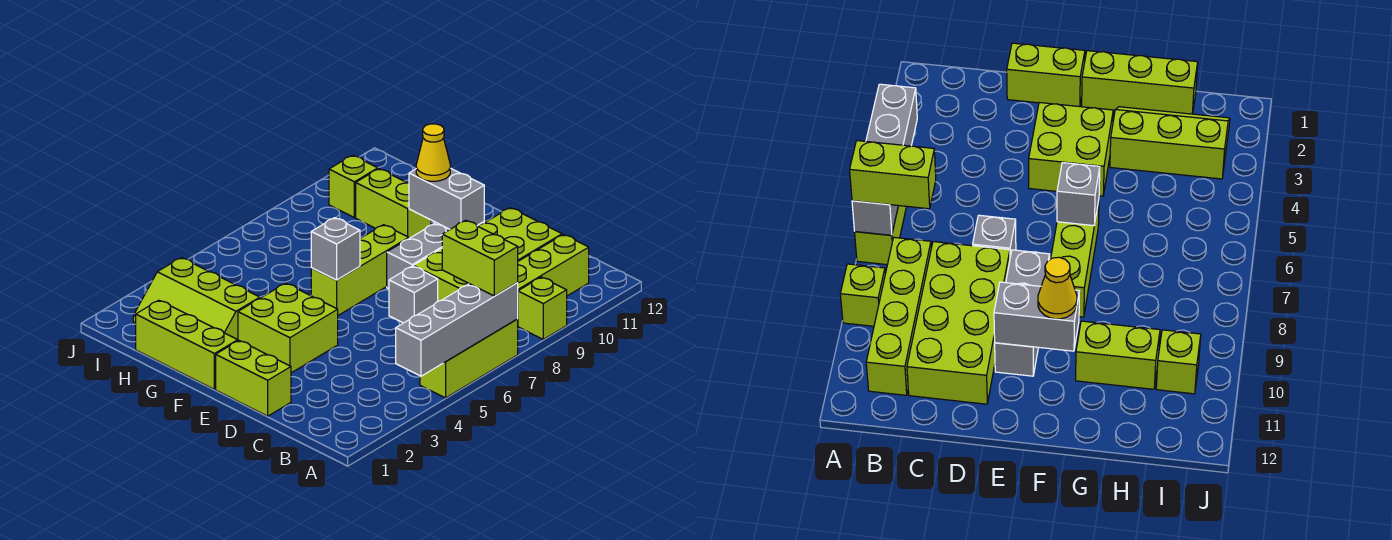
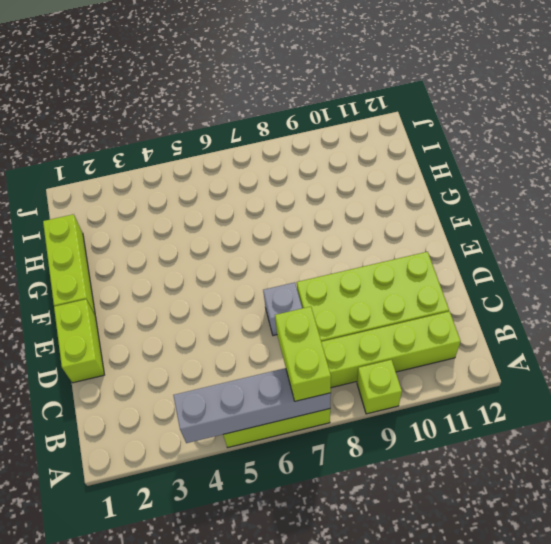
none -> lime brick E3:F4 level 1
none -> grey brick E8:E10 level 1
none -> lime brick F6:F8 level 1

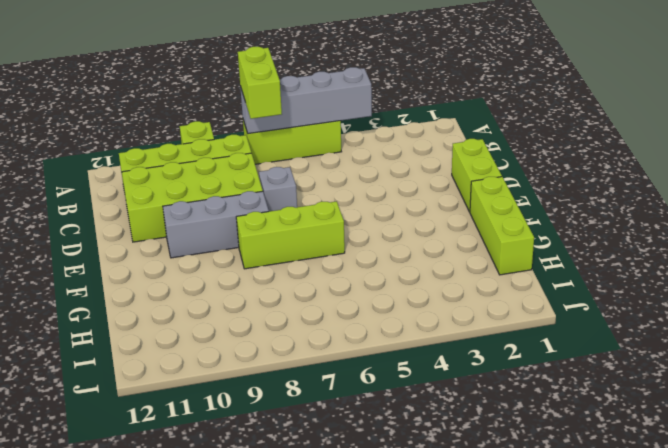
none -> lime brick E3:F4 level 1
none -> lime slope G2:I3 level 1 top 3
none -> lime brick G10:H10 level 1

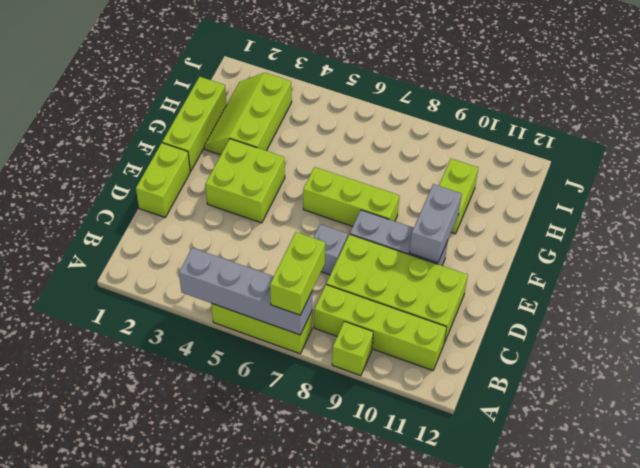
none -> lime brick I10 level 1
none -> grey brick F6 level 2
none -> yellow cone F10 level 3

